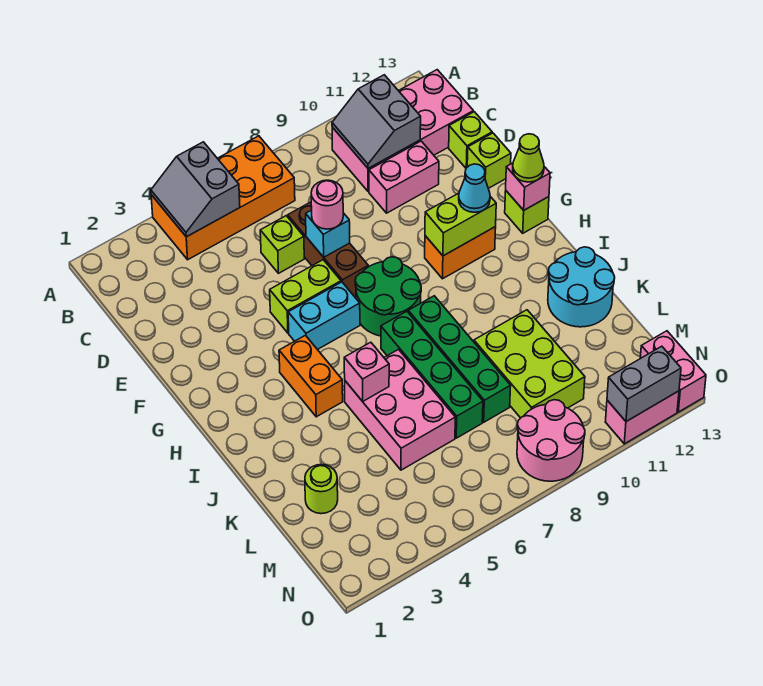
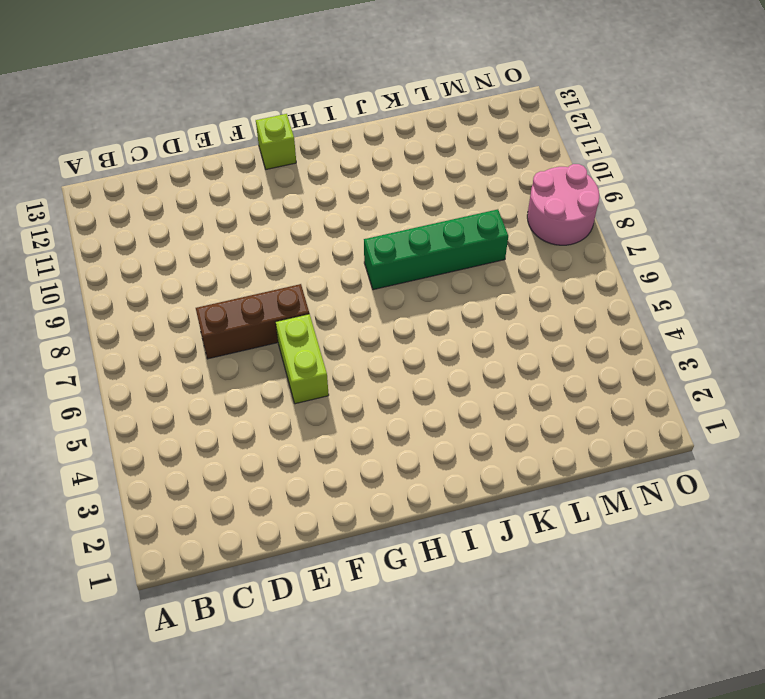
none -> orange brick A4:B7 level 1
none -> pink brick B10:C13 level 1
none -> lime brick D6 level 1
none -> pink brick D10:D11 level 1

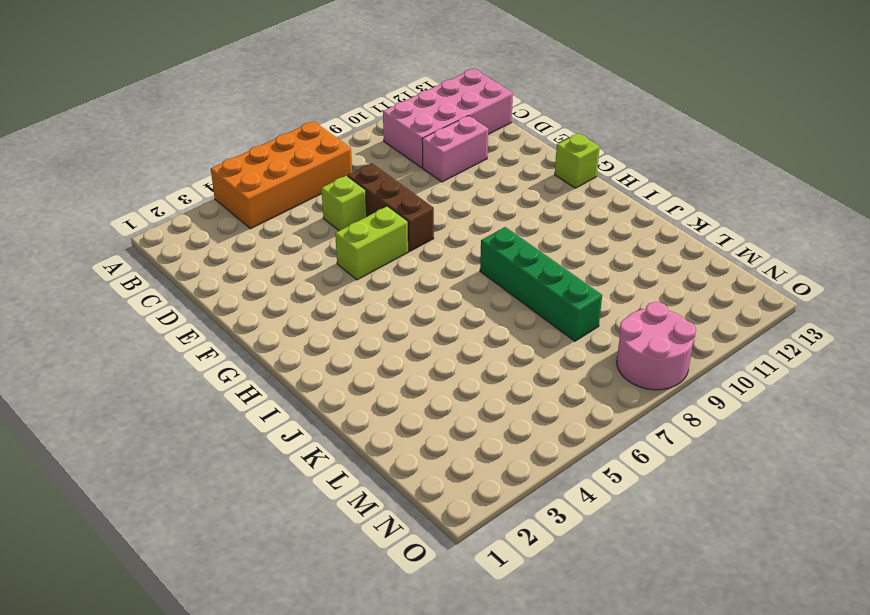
none -> lime brick D13 level 1
none -> lime brick E13 level 1
none -> cyan brick G5:G6 level 1
none -> green round brick G7:H8 level 1

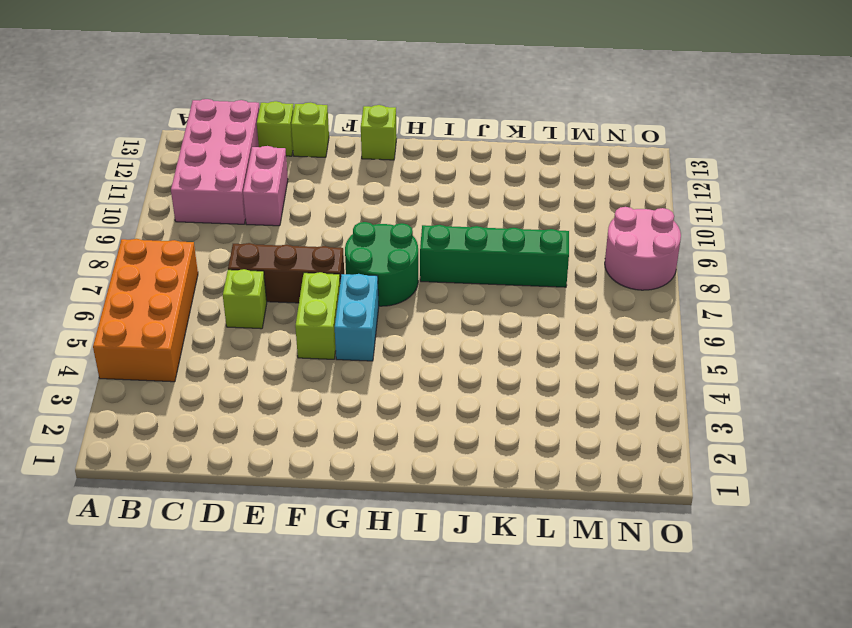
none -> orange brick G10:G11 level 1
none -> orange brick H4:I4 level 1
none -> green brick I7:L7 level 1
none -> pink brick J5:L6 level 1

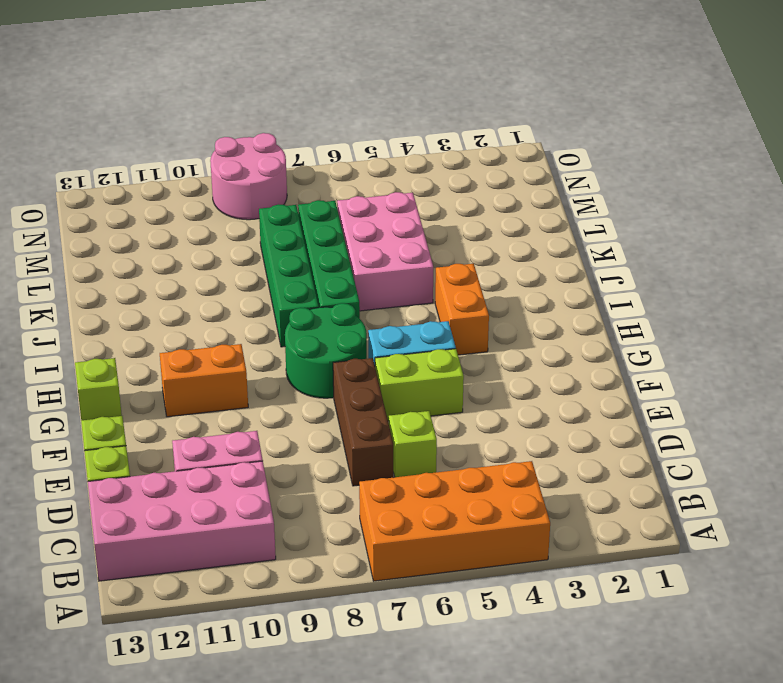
none -> cyan round brick J12:K13 level 1
none -> lime brick K9:M10 level 1
none -> lime round brick L2 level 1
none -> pink brick N13:O13 level 1

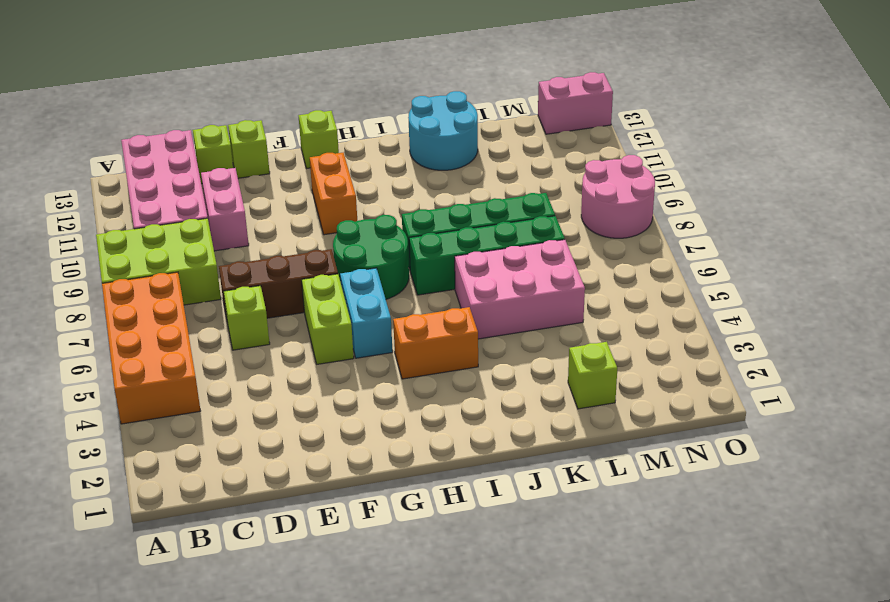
lime brick A8:C9 level 1 -> lime brick K9:M10 level 1
lime brick L2 level 1 -> lime round brick L2 level 1
none -> pink brick O11:O12 level 1
none -> grey slope A4:B5 level 2 top 5
none -> grey slope B10:C11 level 2 top 11
none -> cyan brick E7 level 2

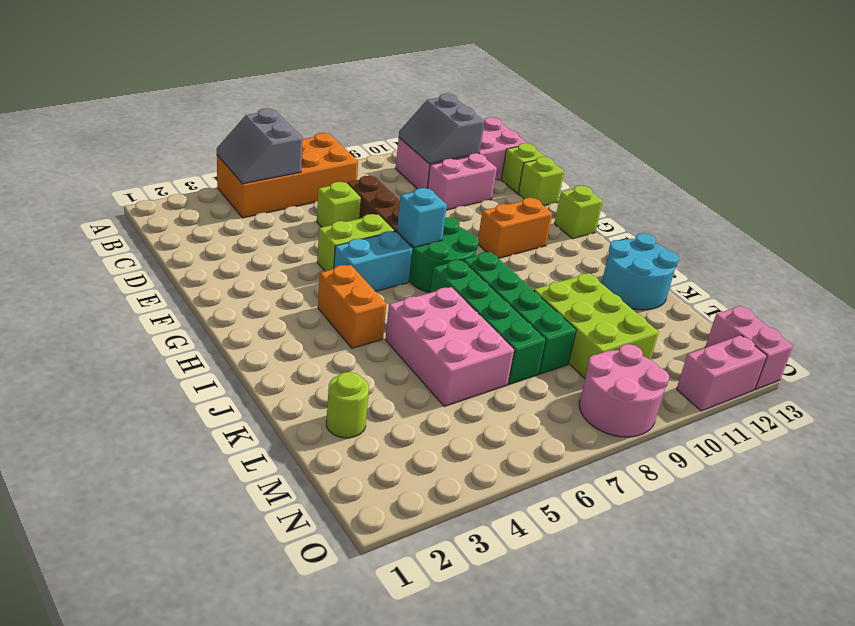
cyan brick G7 level 2 -> cyan brick E7 level 2
none -> lime brick G10:G11 level 2
none -> pink brick G13 level 2
none -> pink brick J5 level 2
none -> grey brick O11:O12 level 2

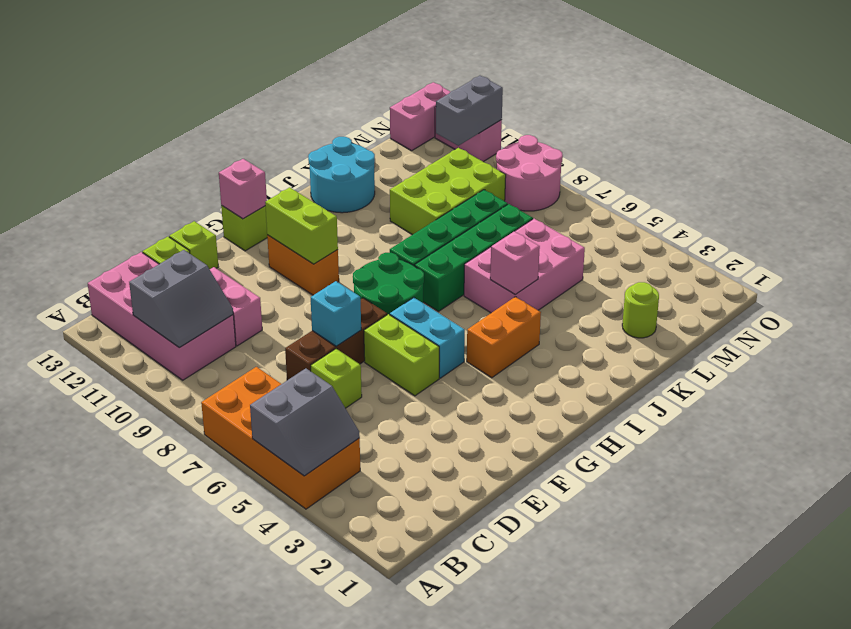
grey brick N11:O11 level 2 -> grey brick O11:O12 level 2
none -> pink round brick E7 level 3
none -> cyan cone G11 level 3
none -> lime cone G13 level 3

